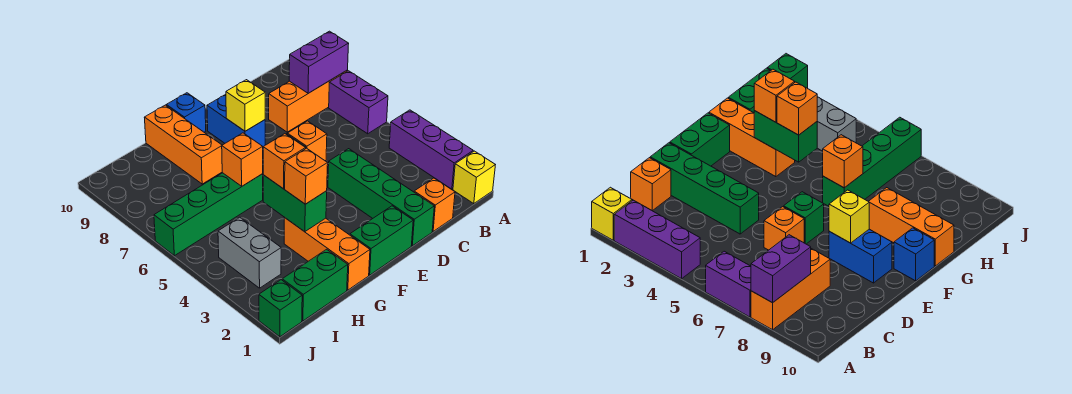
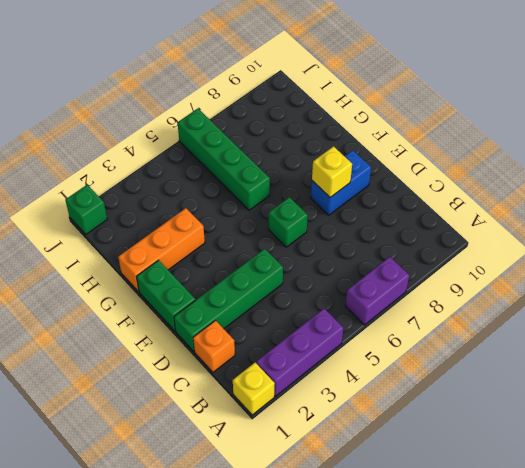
none -> orange brick A8:C8 level 1
none -> orange brick D6 level 1
none -> blue brick F10 level 1

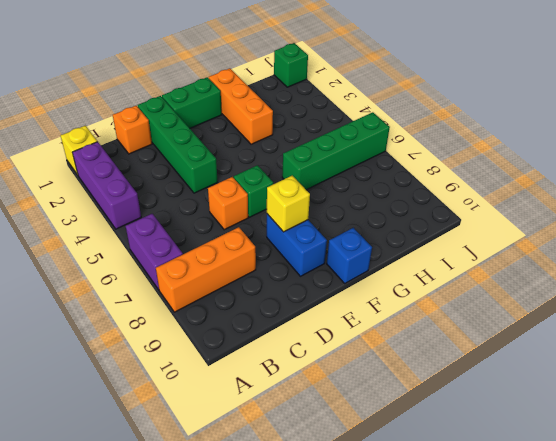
none -> orange brick G8:G10 level 1
none -> green brick H1:I1 level 1
none -> grey brick I3:I4 level 1

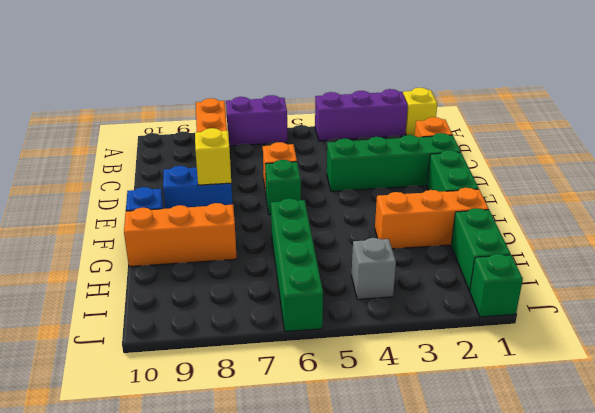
grey brick I4 level 1 -> grey brick I3:I4 level 1
none -> purple brick A8:B8 level 2
none -> green brick G3:G4 level 2
none -> orange brick G6 level 2

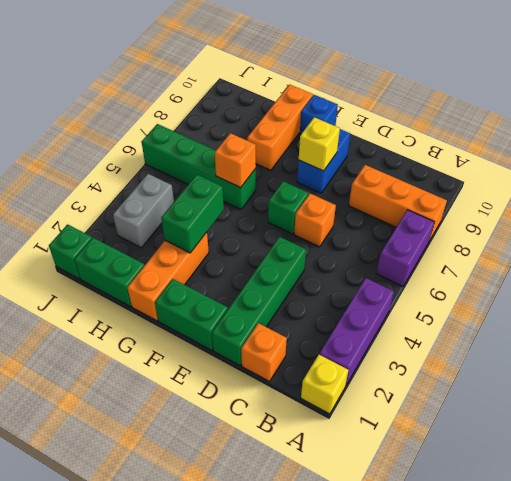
none -> purple brick A8:B8 level 2
none -> orange brick G3 level 3
none -> orange brick G4 level 3

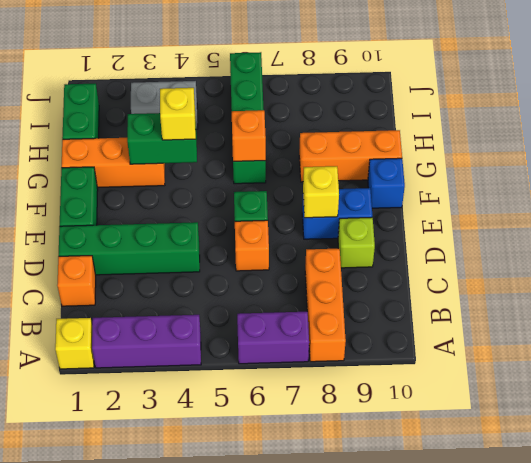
lime brick D9 level 1 -> none
yellow brick G4 level 3 -> orange brick G4 level 3
none -> green brick J1 level 1
none -> purple brick A8:B8 level 2
none -> orange brick G3 level 3

